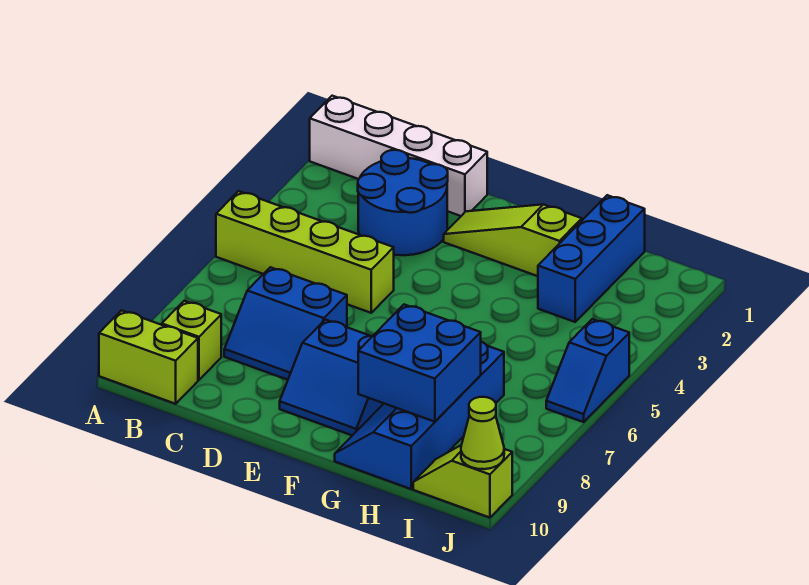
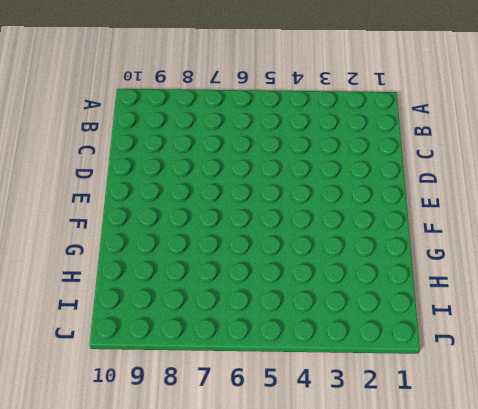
none -> white brick A1:D1 level 1
none -> lime brick A5:D5 level 1
none -> lime brick A10:B10 level 1

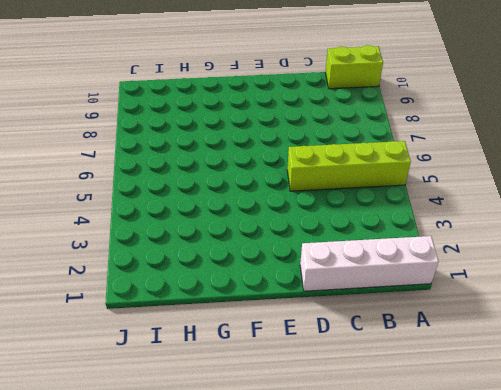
none -> lime brick B9 level 1
none -> blue round brick C2:D3 level 1
none -> blue slope C7:D8 level 1 top 7

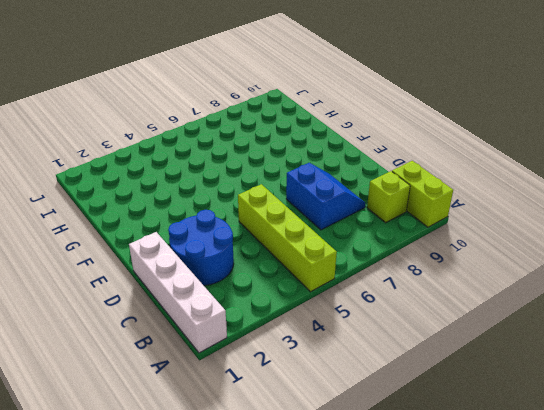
none -> lime slope E2:G2 level 1 top G
none -> blue slope E8:F9 level 1 top 8
none -> blue slope G7:H10 level 1 top H

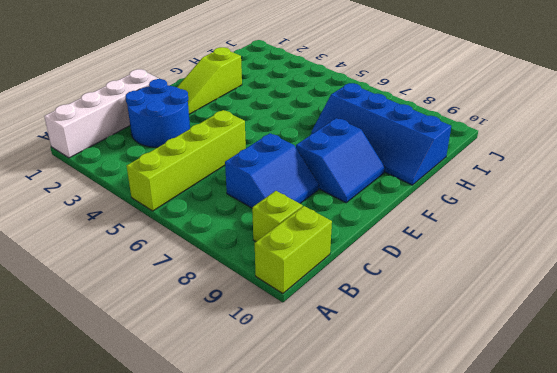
none -> blue brick H1:H3 level 1
none -> lime slope I10:J10 level 1 top J
none -> blue slope J5:J6 level 1 top 5

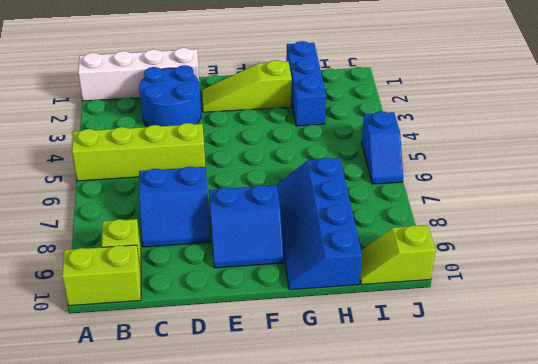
none -> blue brick G8:H9 level 2
none -> lime cone J10 level 2

